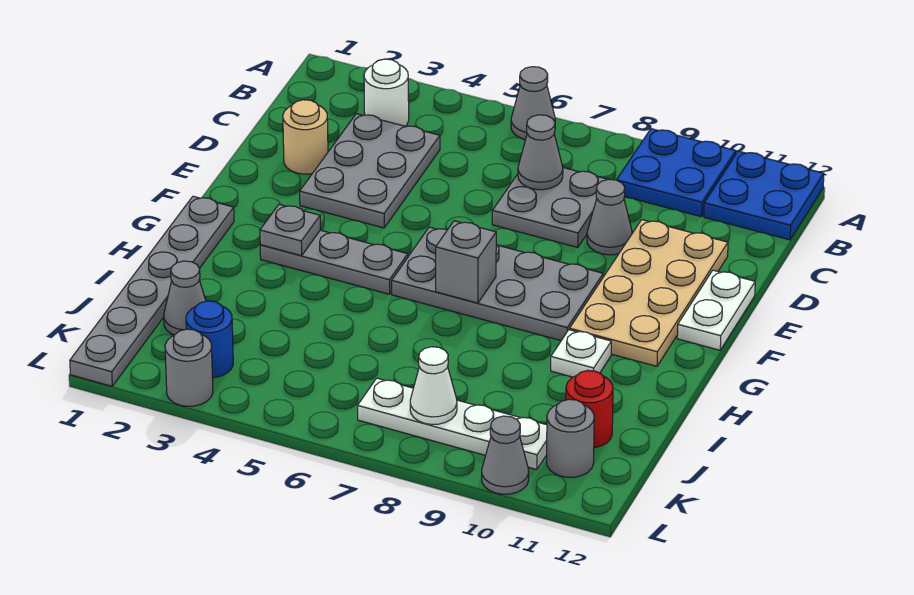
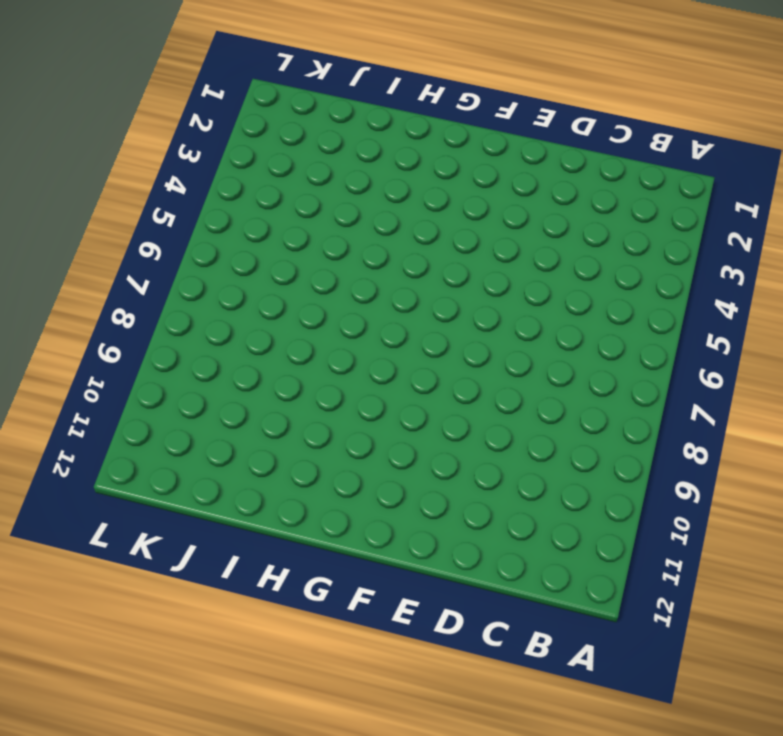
none -> grey cone A6 level 1
none -> blue plate A9:B10 level 1
none -> blue plate A11:B12 level 1

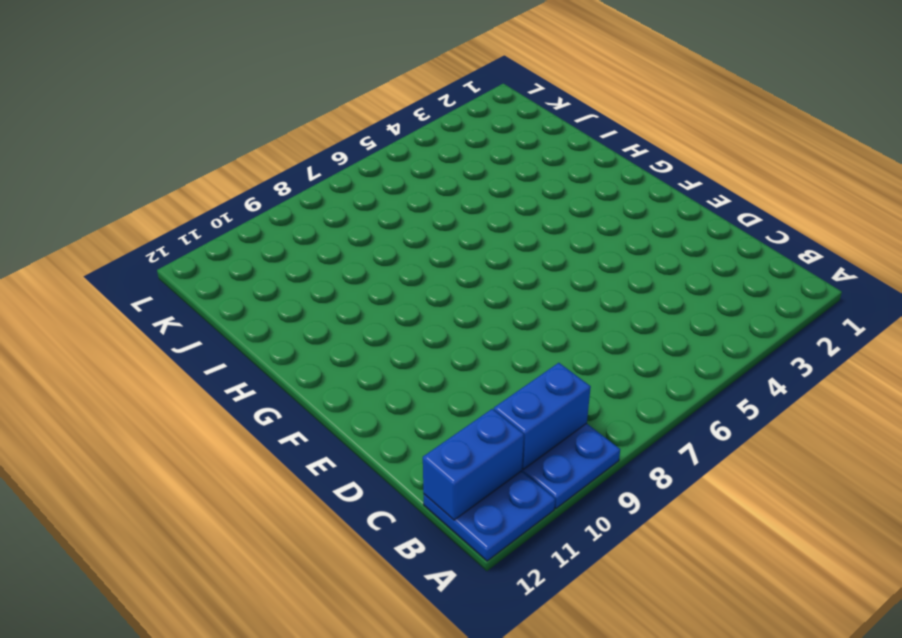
blue brick B9:B10 level 2 -> none
blue brick B11:B12 level 2 -> none
none -> grey cone A6 level 1
none -> white round brick B3 level 1
none -> grey plate C3:E4 level 1

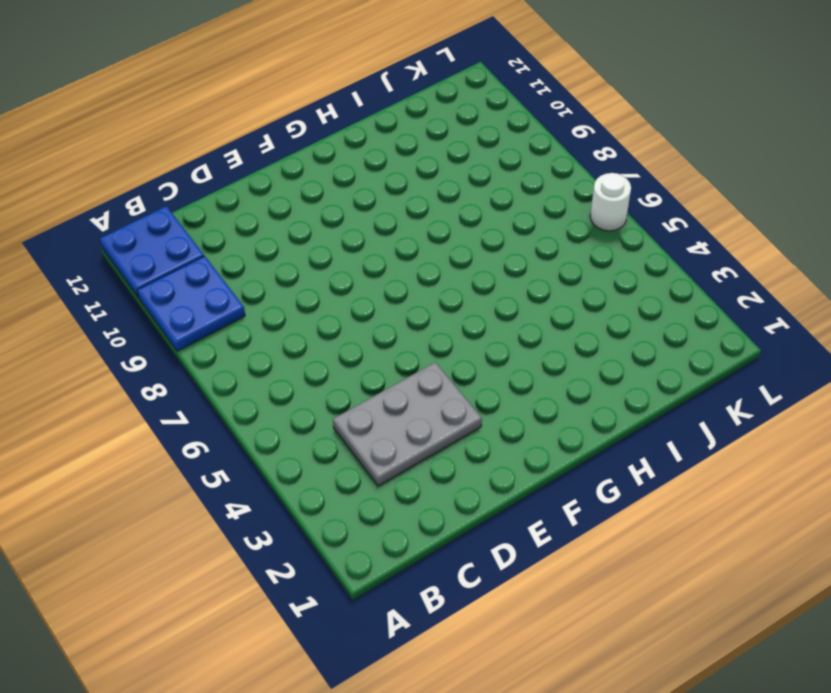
white round brick L6 level 1 -> white round brick B3 level 1
none -> grey cone A6 level 1
none -> grey plate C7:D8 level 1
none -> tan round brick D2 level 1

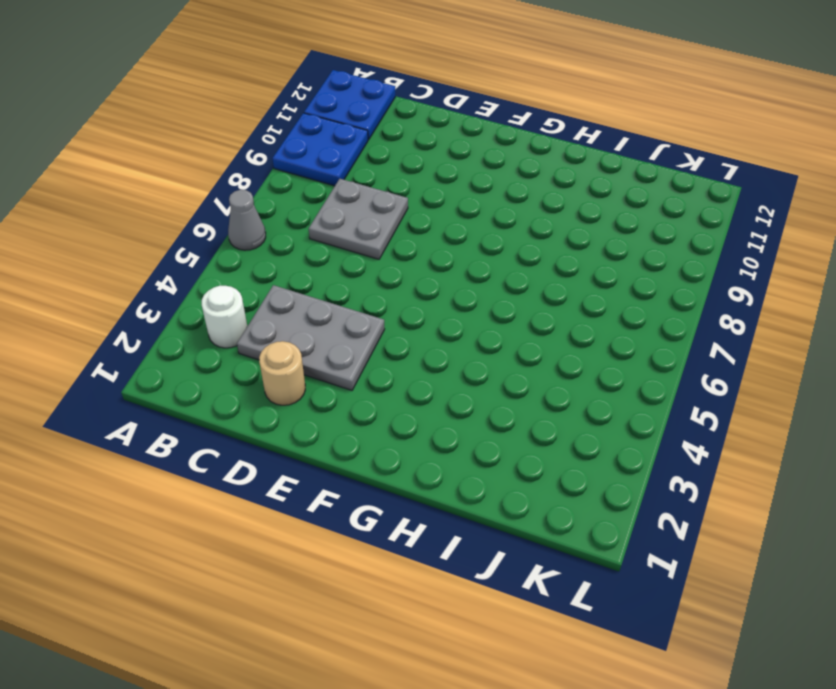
none -> grey cone D9 level 1
none -> tan plate D10:G11 level 1
none -> white plate E12:F12 level 1

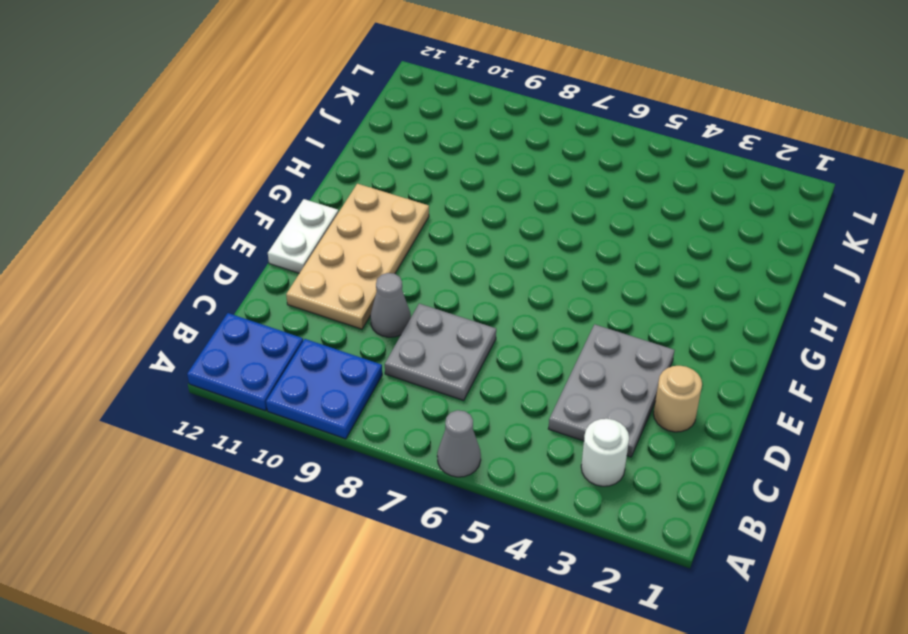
none -> grey plate F6:G9 level 1
none -> grey plate G1:L1 level 1
none -> grey plate G3:G5 level 1

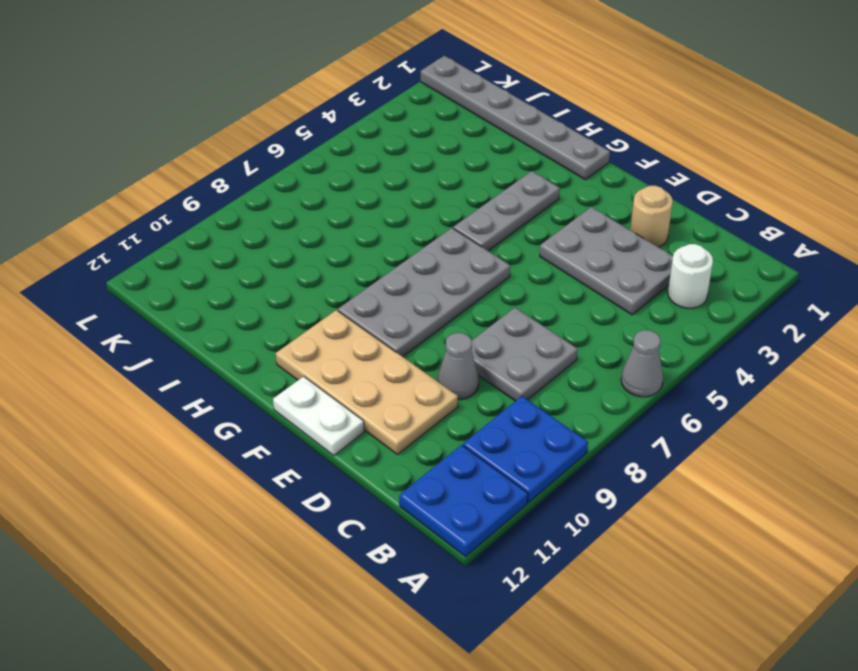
none -> white plate H10 level 1
none -> grey cone J2 level 1
none -> red round brick J11 level 1

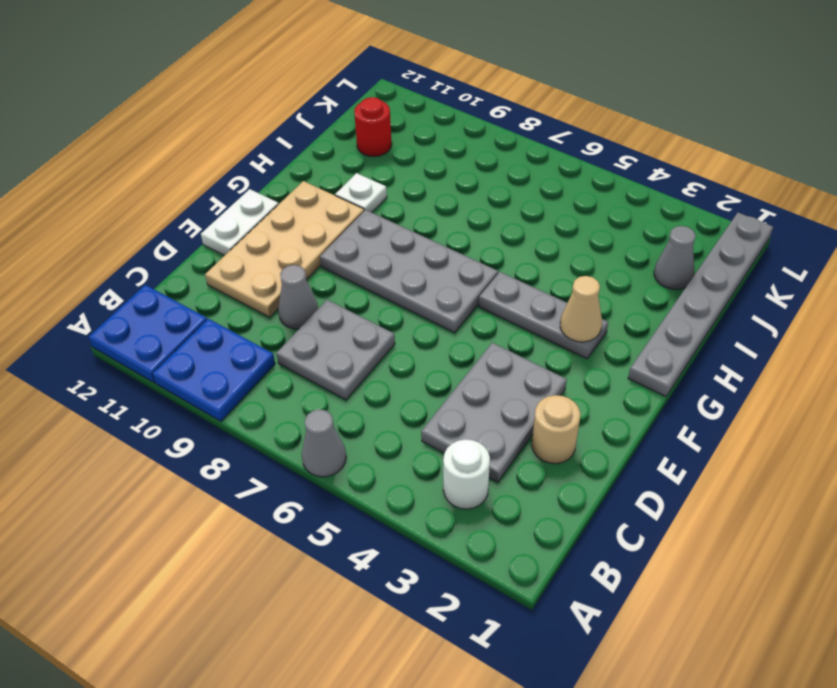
tan cone G3 level 2 -> grey plate G3 level 2
none -> blue round brick K3 level 1
none -> white plate K7:K10 level 1
none -> grey round brick K11 level 1

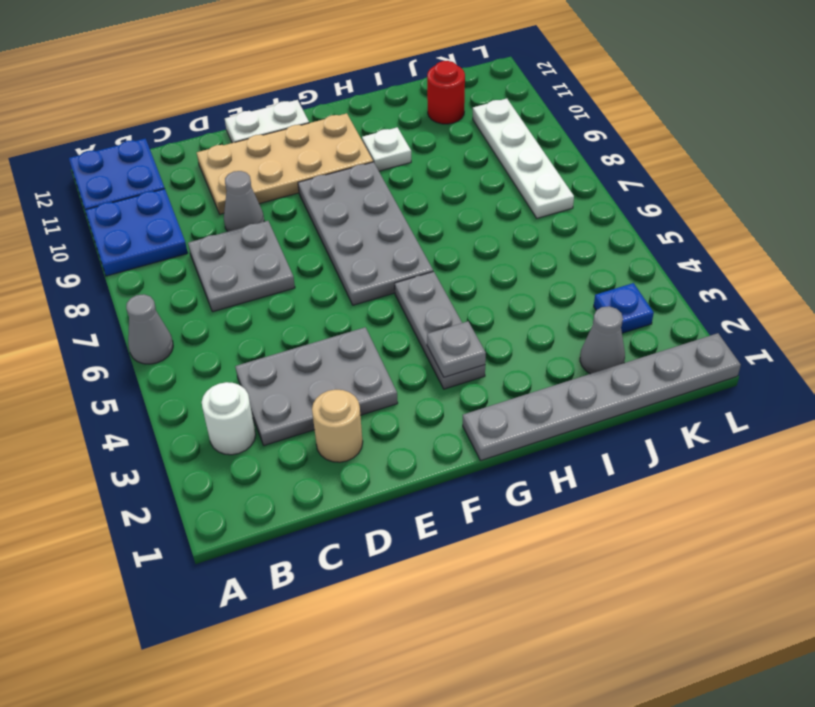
blue plate K3 level 1 -> blue round brick K3 level 1
none -> grey round brick K11 level 1
none -> grey round brick L3 level 1
none -> grey cone L10 level 1

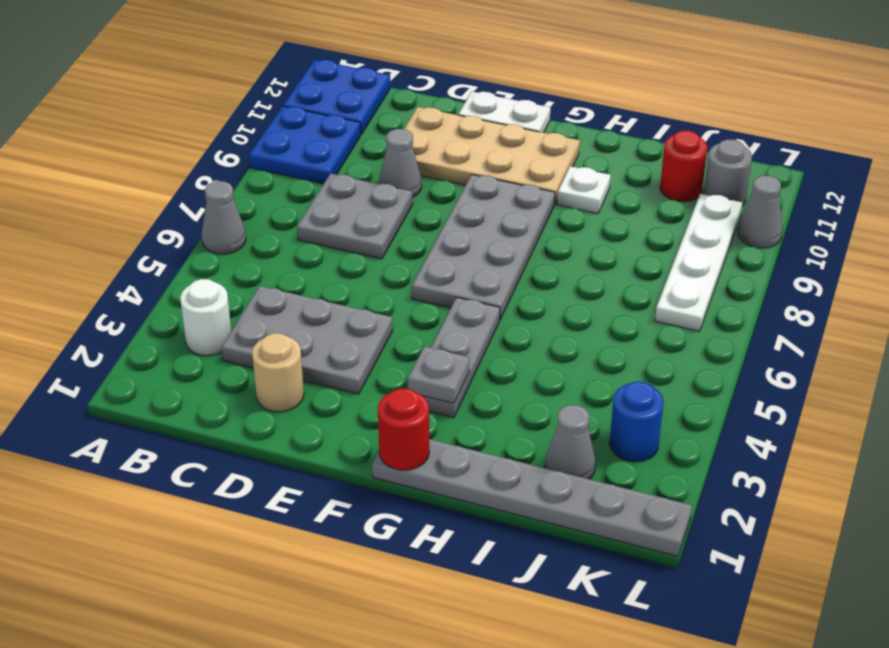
red round brick G1 level 2 -> none
none -> grey round brick L3 level 1
none -> grey cone C7 level 2
none -> grey brick G7 level 2

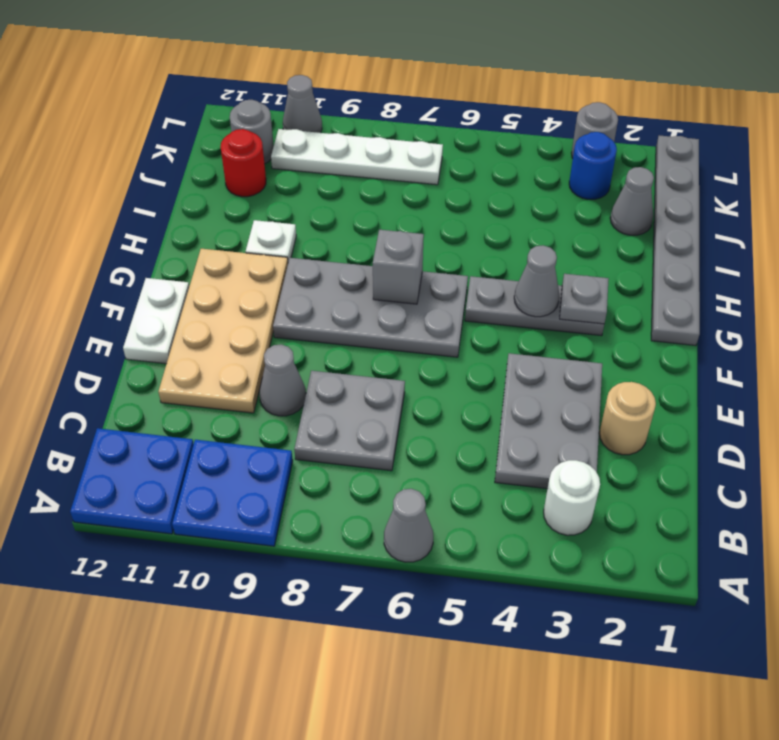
grey cone G4 level 2 -> grey cone C7 level 2
none -> white cone K8 level 2

